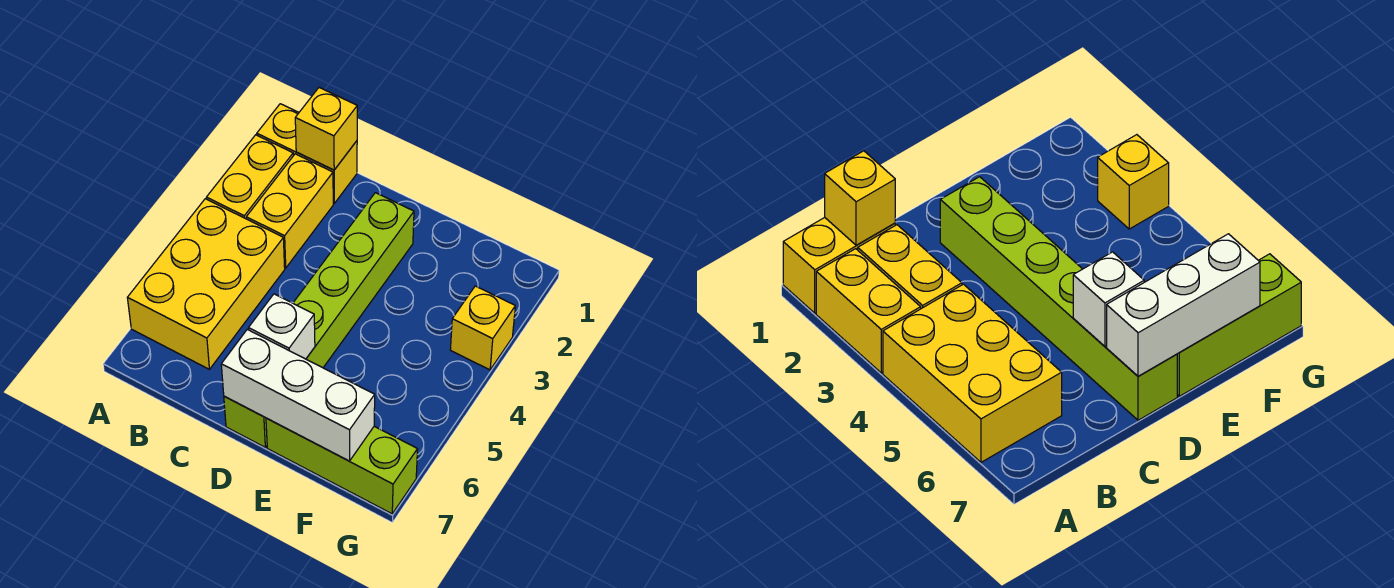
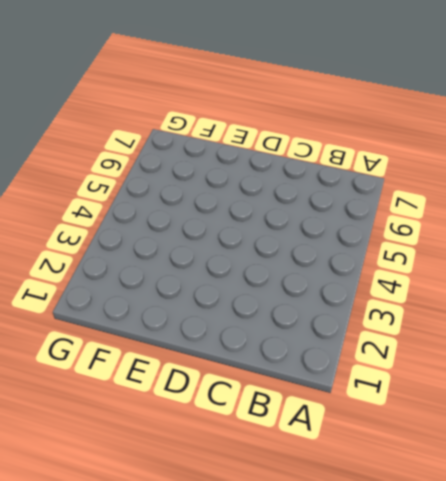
none -> yellow brick A1:B1 level 1
none -> yellow brick A2:A3 level 1

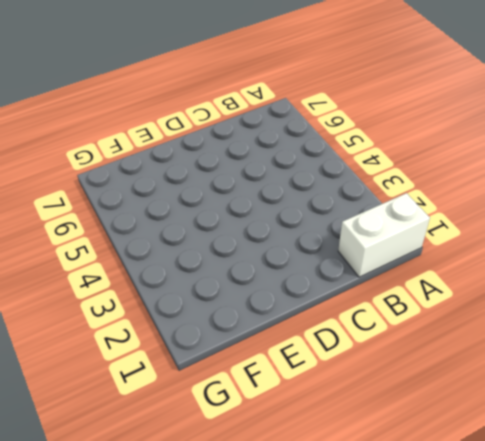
white brick A1:B1 level 1 -> yellow brick A1:B1 level 1
none -> yellow brick A2:A3 level 1
none -> yellow brick A4:B6 level 1

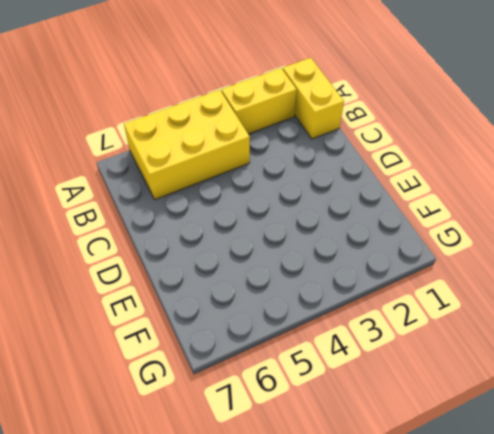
none -> yellow brick B2:B3 level 1
none -> lime brick D2:D7 level 1

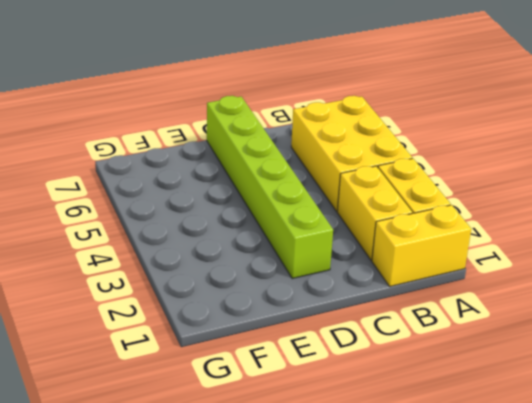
none -> lime brick E7:G7 level 1
none -> yellow brick G3 level 1

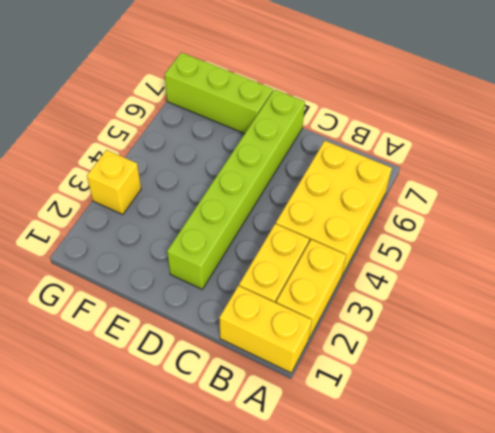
none -> yellow brick B1 level 2
none -> white brick D6 level 2

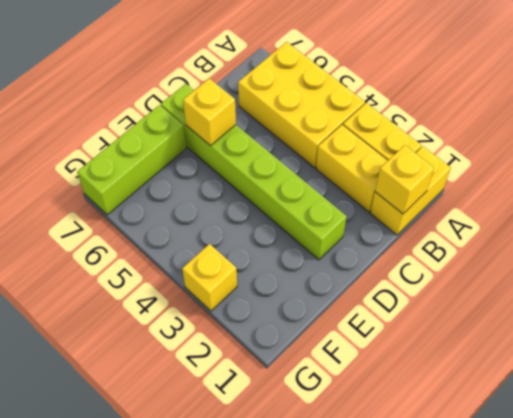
yellow brick D6 level 2 -> white brick D6 level 2
none -> white brick D7:F7 level 2

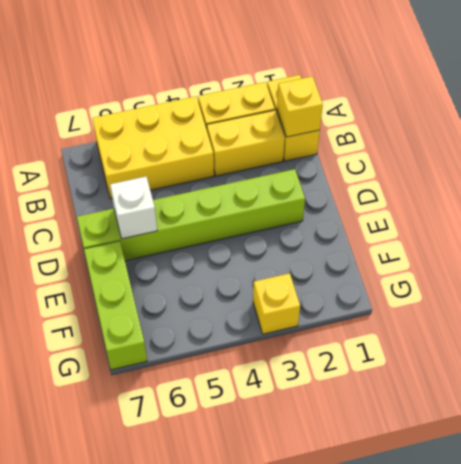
none -> white brick D7:F7 level 2

